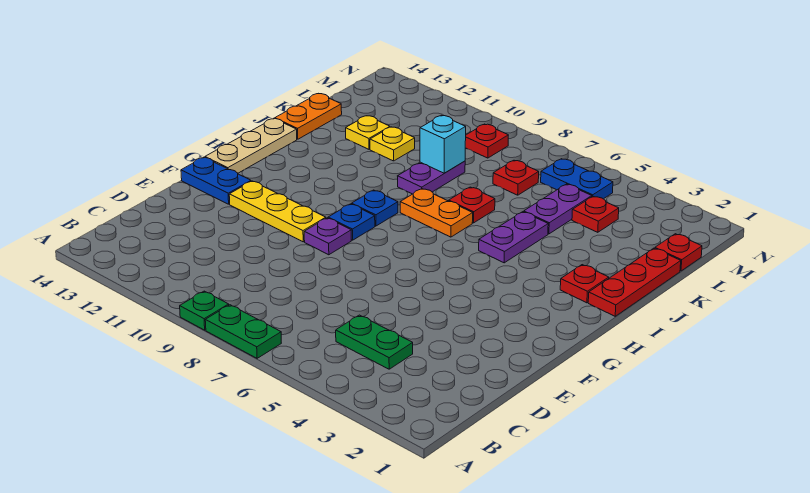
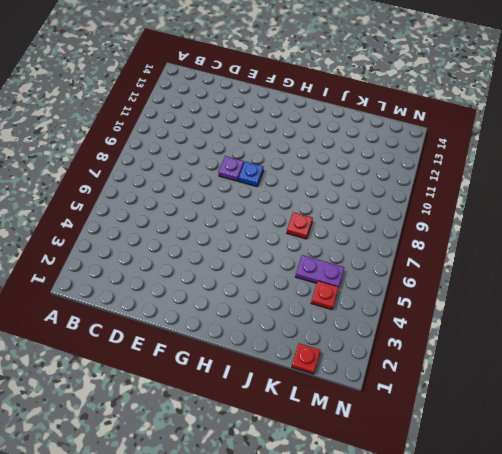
none -> green plate A7:A8 level 1
none -> green plate A9 level 1
none -> green plate C4:C5 level 1

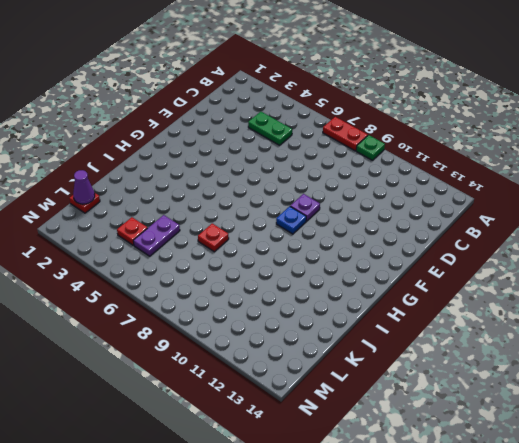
red plate A7:A8 level 1 -> green plate A7:A8 level 1
purple cone L1 level 2 -> none
none -> yellow plate F10:F12 level 1
none -> blue plate F13:F14 level 1
none -> tan plate G14:I14 level 1

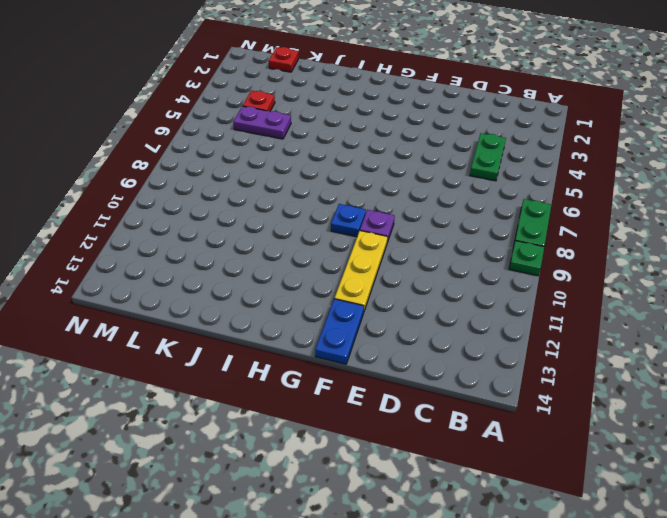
none -> tan plate G14:I14 level 1
none -> blue plate H9 level 1
none -> red plate I1:K1 level 1

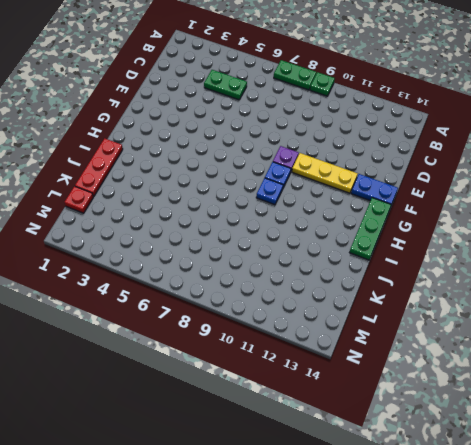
green plate G14:I14 level 1 -> tan plate G14:I14 level 1
none -> red plate I2 level 1
none -> purple plate I5:J5 level 1
none -> orange plate I7:I8 level 1

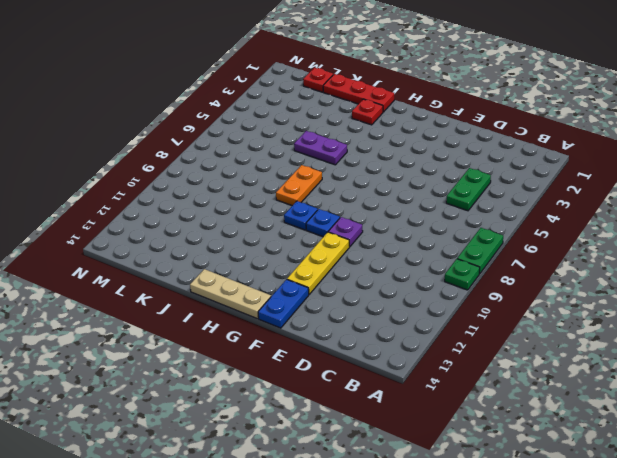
none -> red plate J7 level 1
none -> purple plate J9:K9 level 1
none -> orange plate J14:K14 level 1

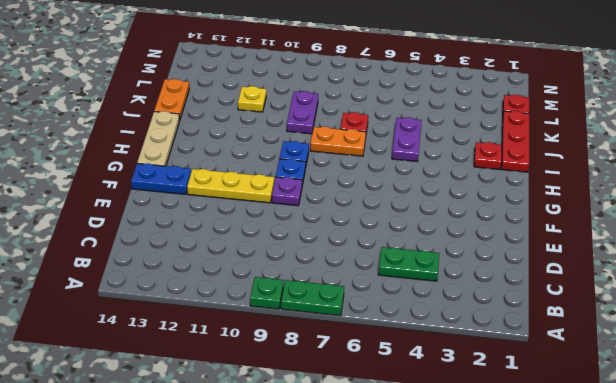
none -> purple plate K5:L5 level 1
none -> yellow plate K12 level 1
none -> red plate L4 level 1

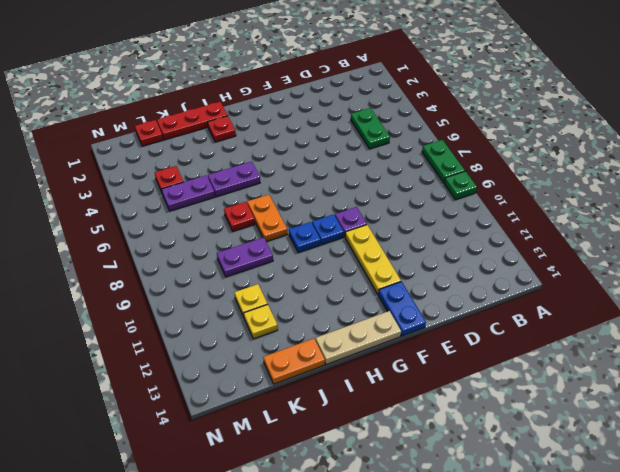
none -> red plate L7 level 1
none -> blue plate M5:M6 level 1
none -> red plate M9 level 1

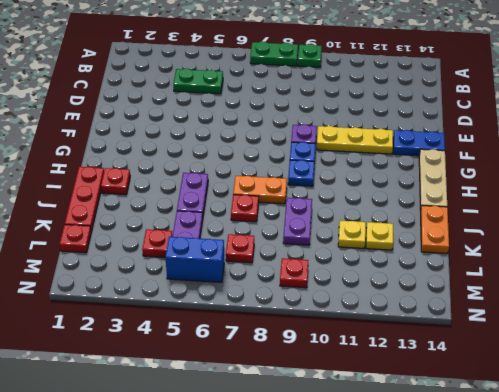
blue brick M5:M6 level 1 -> blue plate M5:M6 level 1
none -> cyan brick K9 level 2

